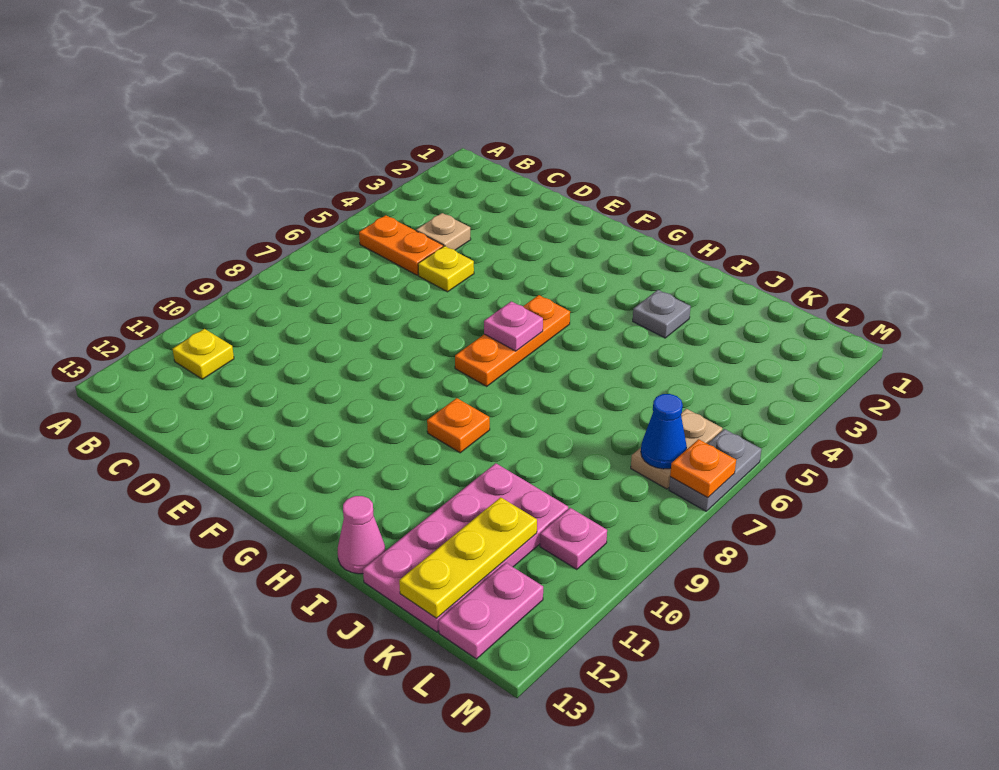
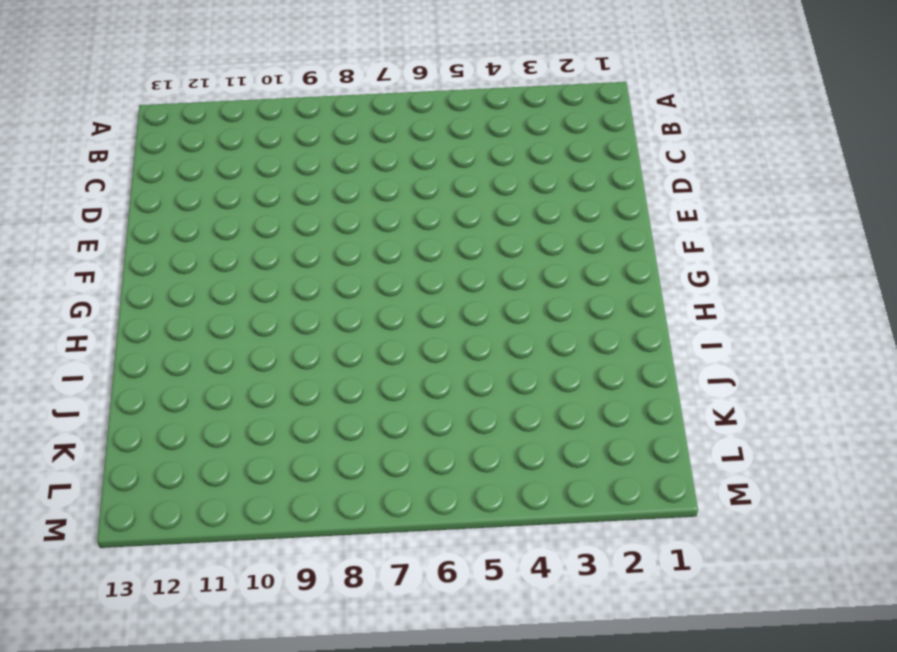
none -> orange plate B5:C5 level 1
none -> yellow plate B11 level 1
none -> tan plate C4 level 1

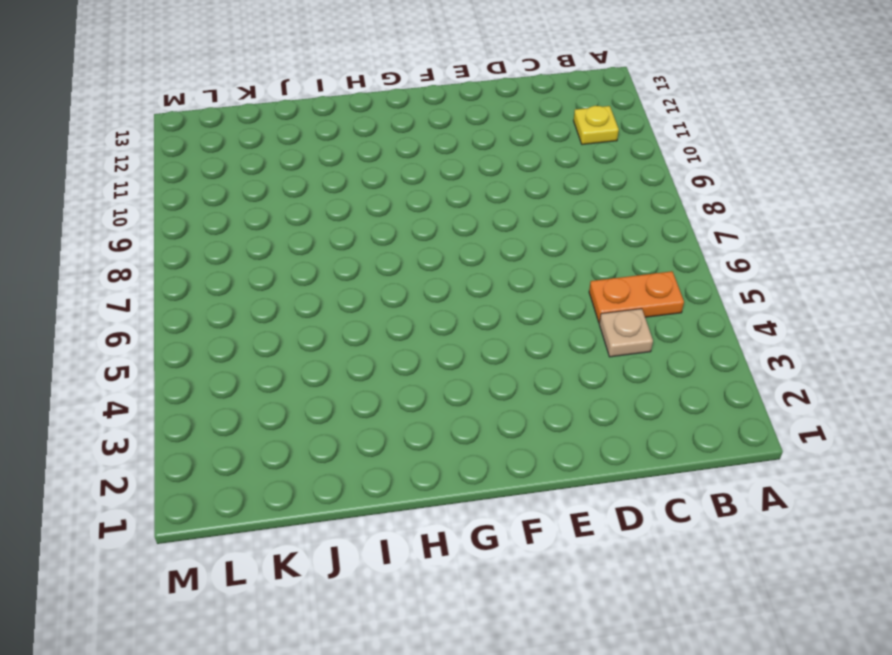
none -> yellow plate D5 level 1
none -> orange plate G5:G7 level 1
none -> orange plate H9 level 1

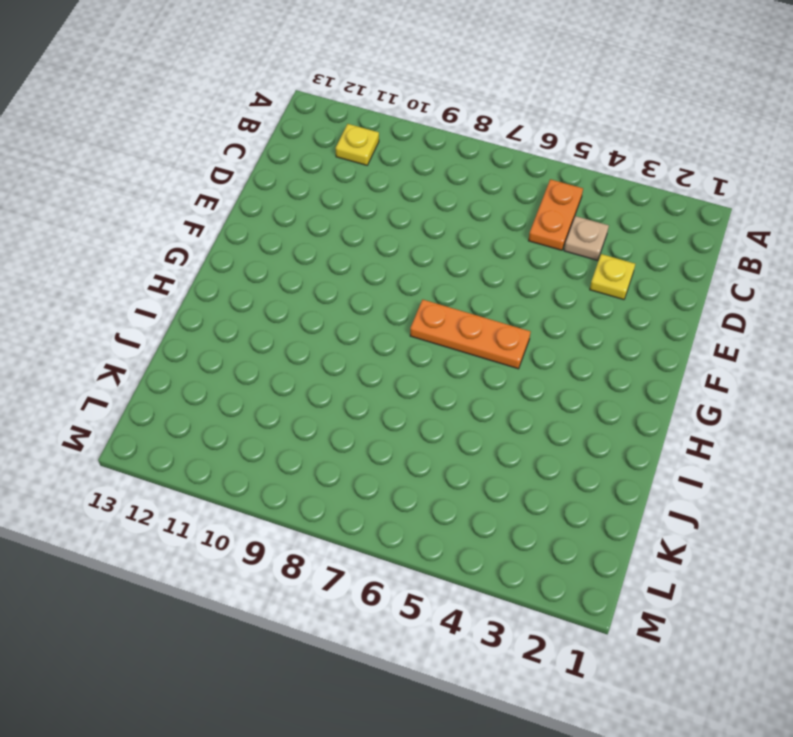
yellow plate D3 level 1 -> yellow plate D5 level 1
none -> orange plate H9 level 1
none -> grey plate I3 level 1
none -> pink cone I13 level 1

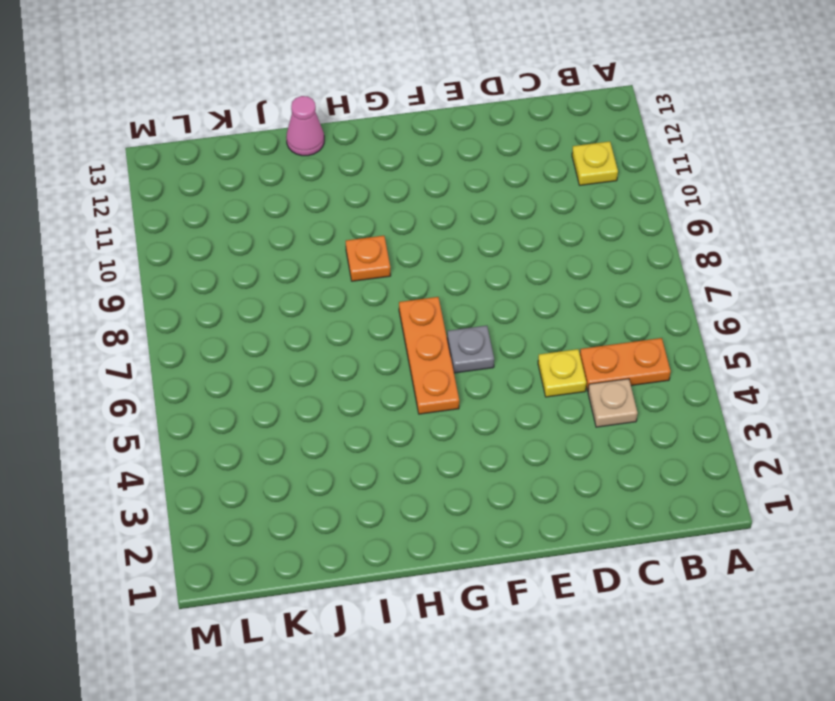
grey plate F6 level 1 -> grey plate I3 level 1
none -> pink plate J10:K13 level 1
none -> tan plate L6:L7 level 1
none -> pink plate L10 level 1

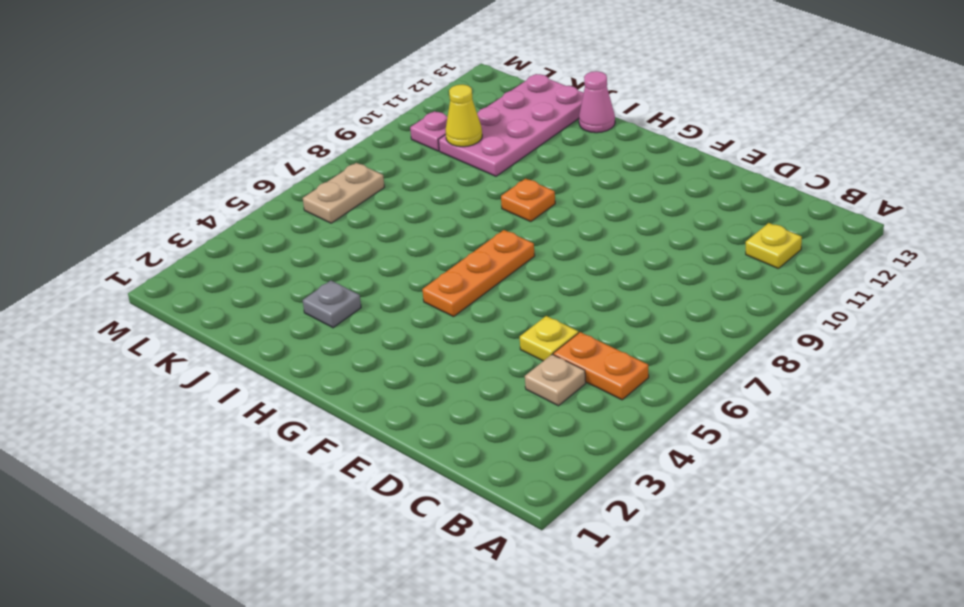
yellow cone K10 level 2 -> none
none -> pink plate L12:L13 level 1
none -> grey plate M6:M7 level 1
none -> pink plate G6 level 2

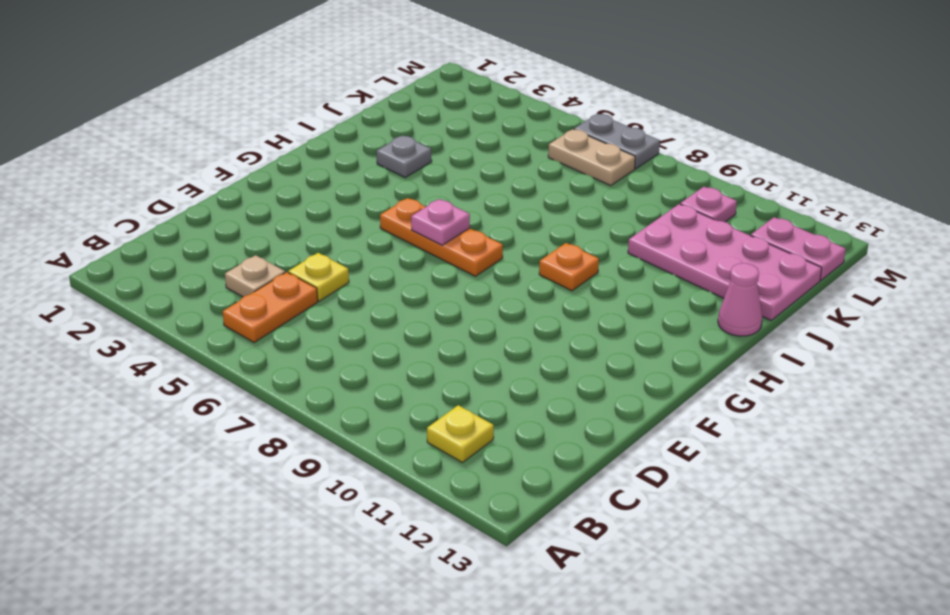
none -> yellow plate K11:K13 level 2
none -> blue cone L7 level 2
none -> orange plate M7 level 2

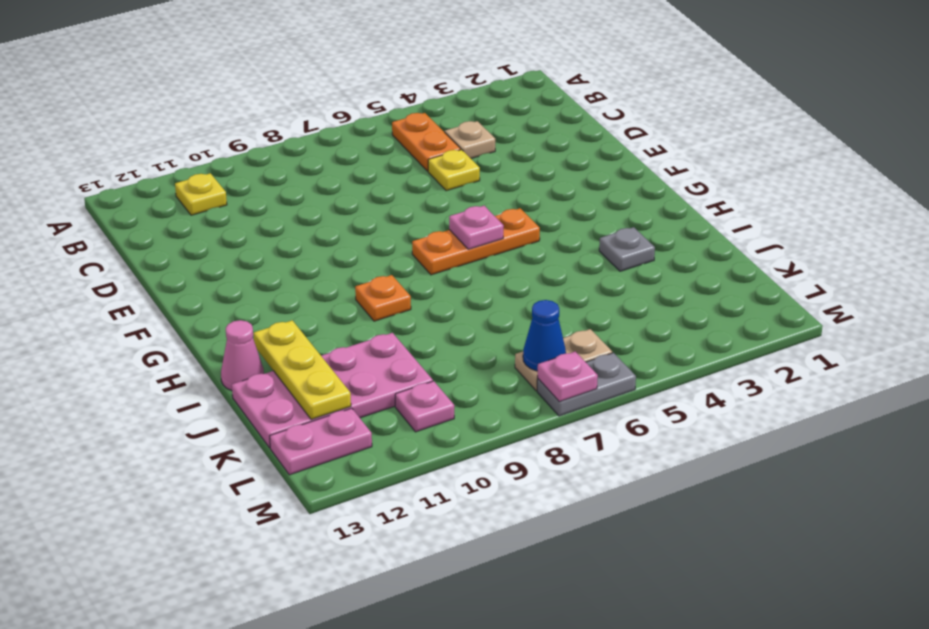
yellow plate I12:K12 level 2 -> yellow plate K11:K13 level 2
pink plate M7 level 2 -> orange plate M7 level 2

